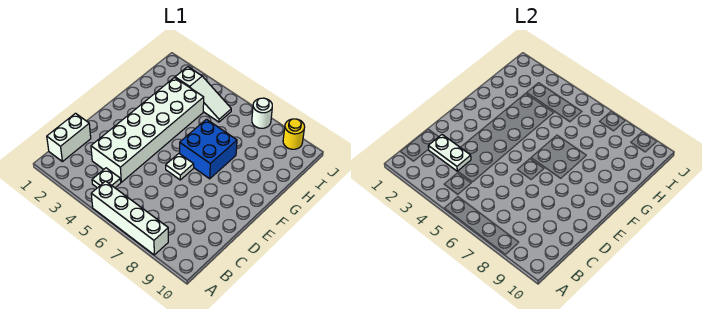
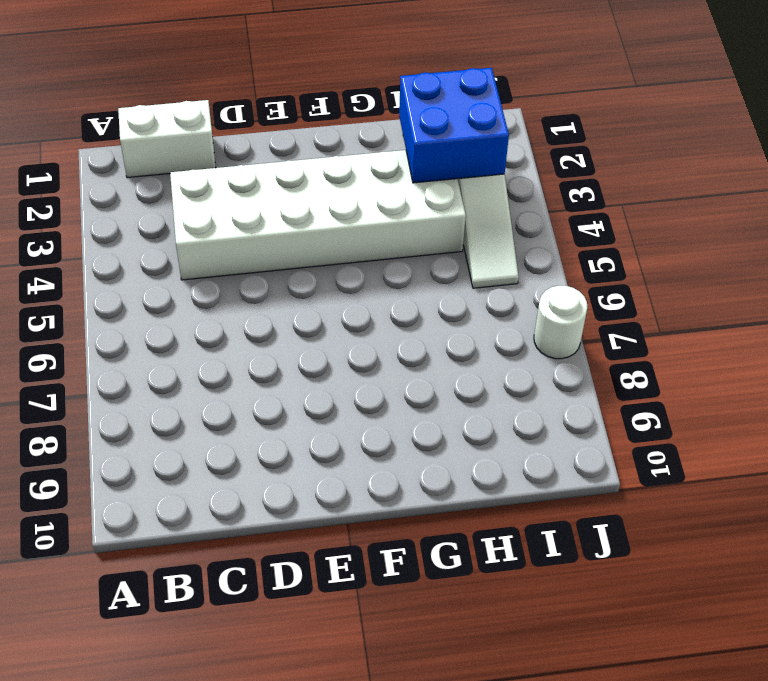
blue brick H2:I3 level 2 -> blue brick F6:G7 level 1
none -> white brick A5:A8 level 1
none -> white plate B4 level 1

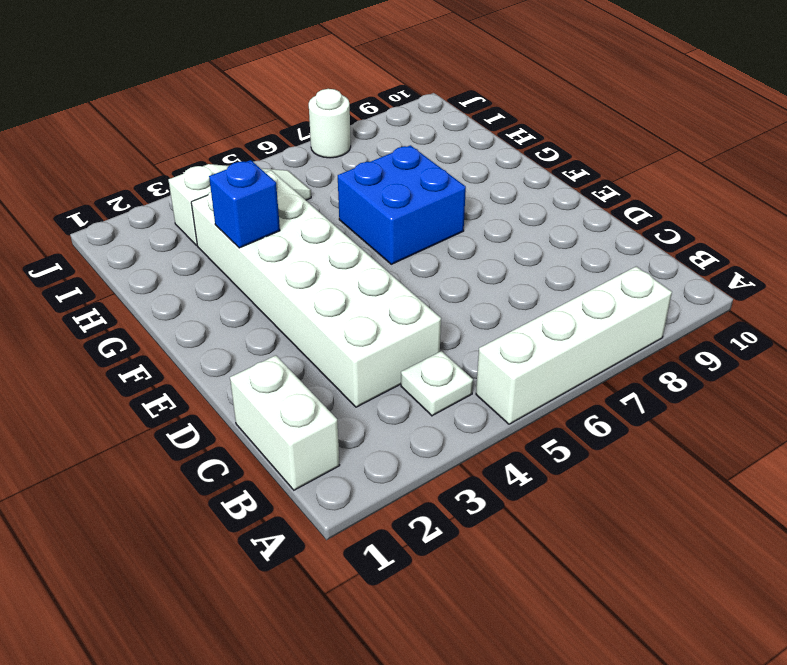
blue brick G3 level 2 -> none
none -> white plate E6 level 1
none -> yellow round brick J9 level 1

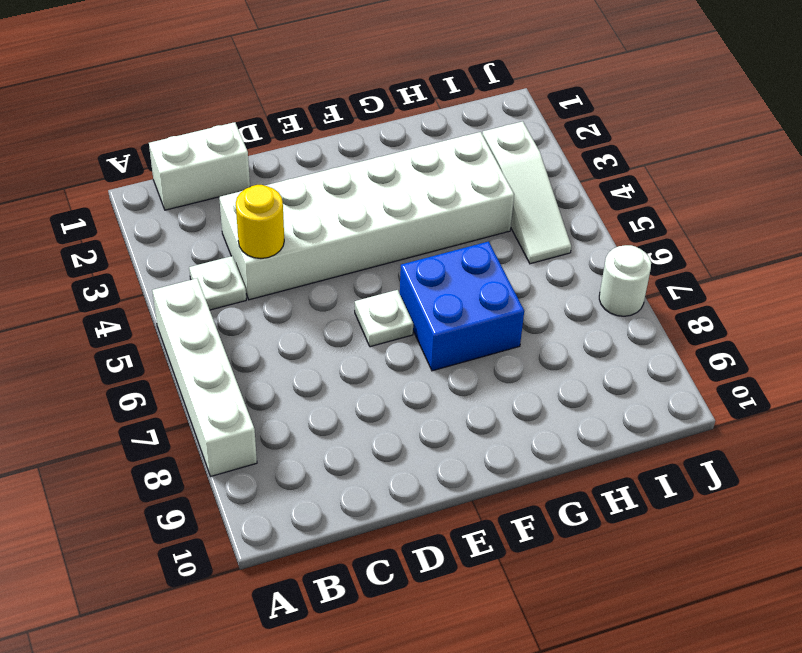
yellow round brick C4 level 2 -> yellow round brick J9 level 1
none -> white plate C2:C3 level 2

